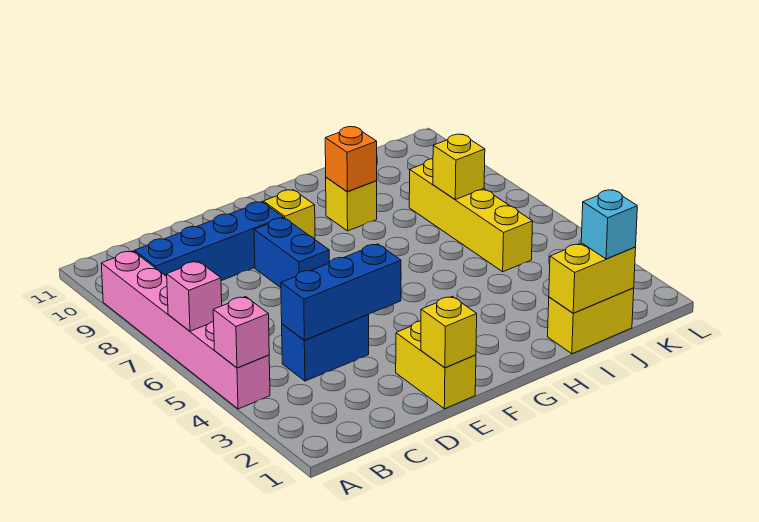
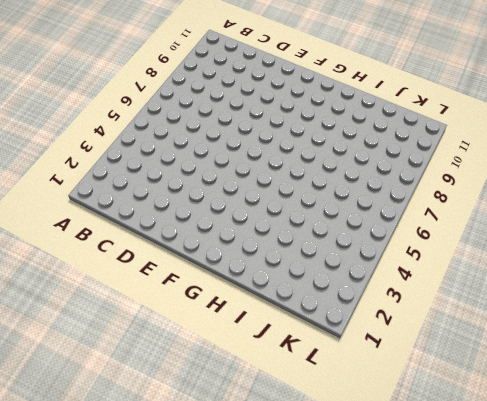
none -> pink brick A4:A9 level 1
none -> blue brick B9:E9 level 1
none -> blue brick C4:D4 level 1

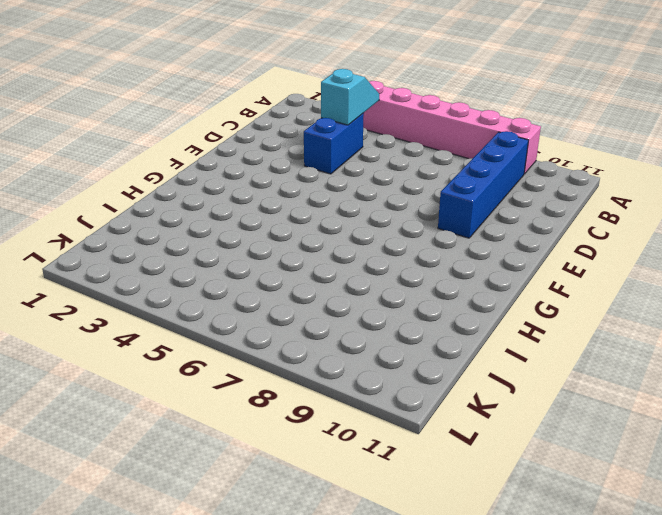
cyan slope B4:C4 level 2 top C -> blue brick C4:E4 level 2
none -> yellow brick E1:E2 level 1
none -> blue brick E7:E8 level 1
none -> yellow brick F9 level 1

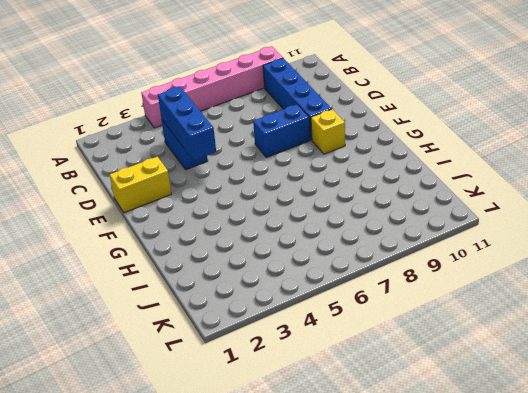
none -> yellow brick H9 level 1
none -> yellow brick I1:J1 level 1
none -> yellow brick J5:J8 level 1

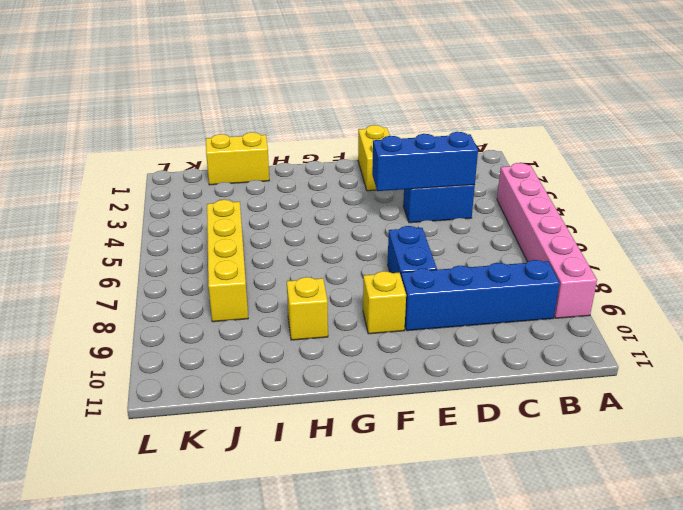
none -> pink brick A4 level 2
none -> pink brick A6 level 2
none -> yellow brick E1 level 2

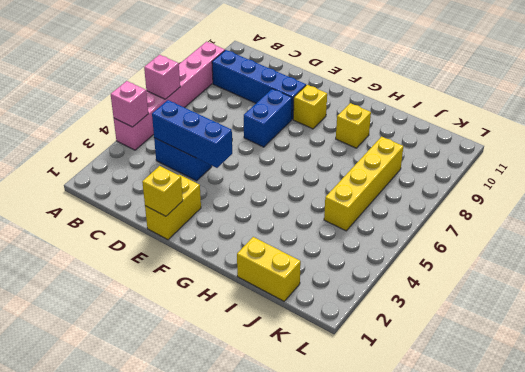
none -> orange brick H9 level 2
none -> yellow brick I1:J1 level 2
none -> yellow brick J7 level 2

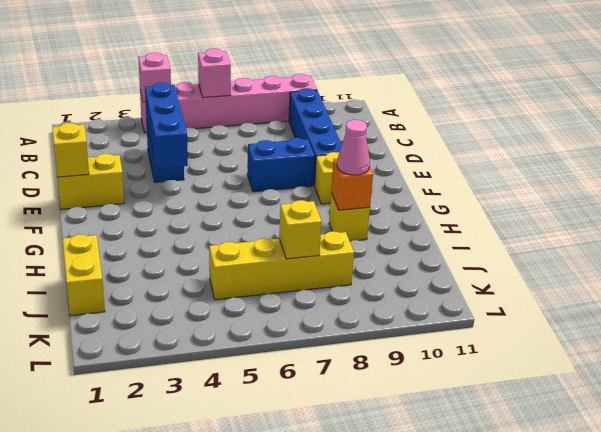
pink cone H9 level 3 -> none
none -> yellow brick I1:J1 level 2
none -> cyan brick J1 level 3

